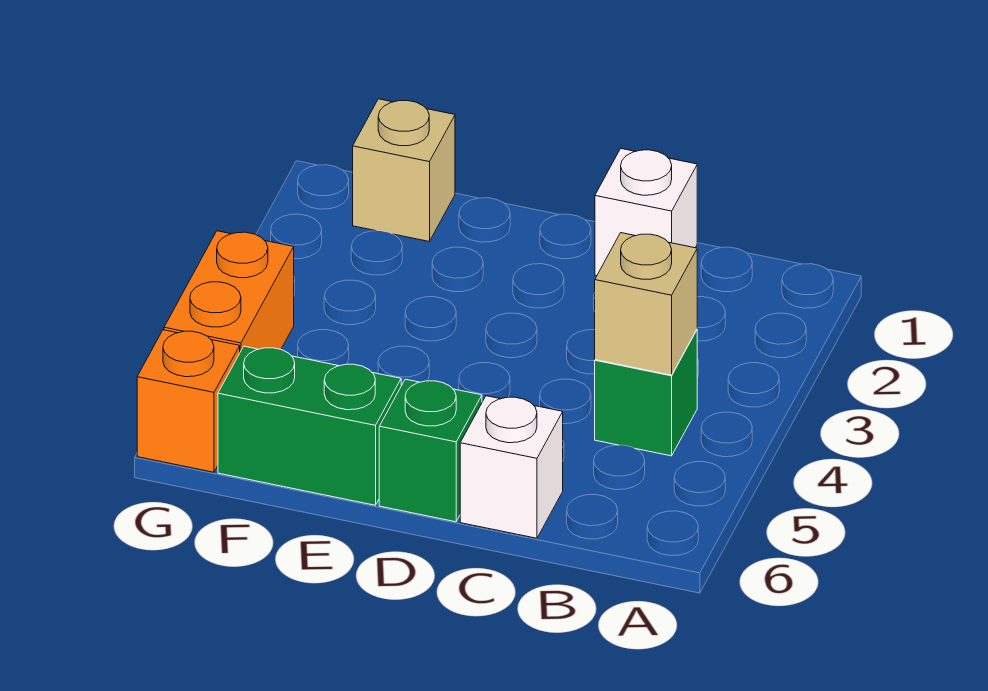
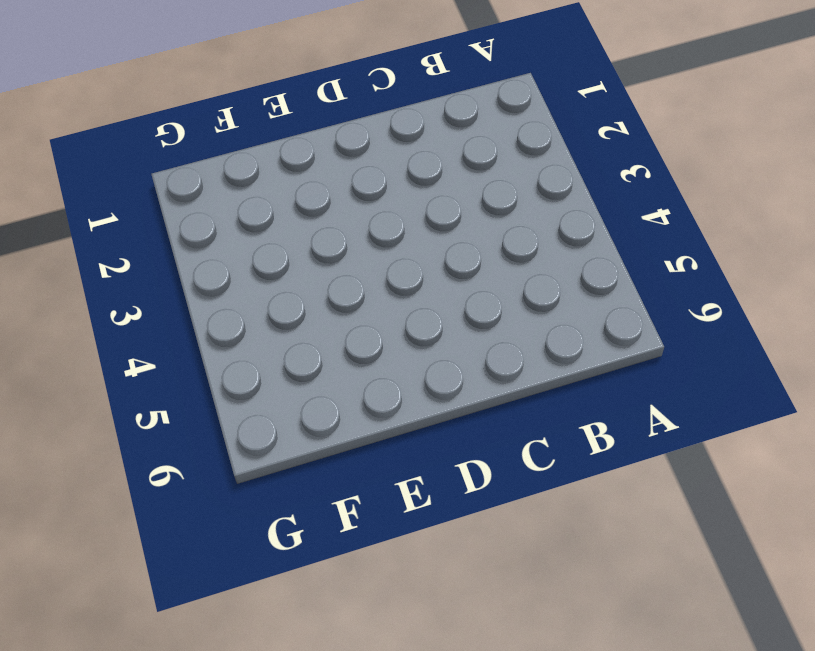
none -> green brick B4 level 1
none -> white brick C1 level 1

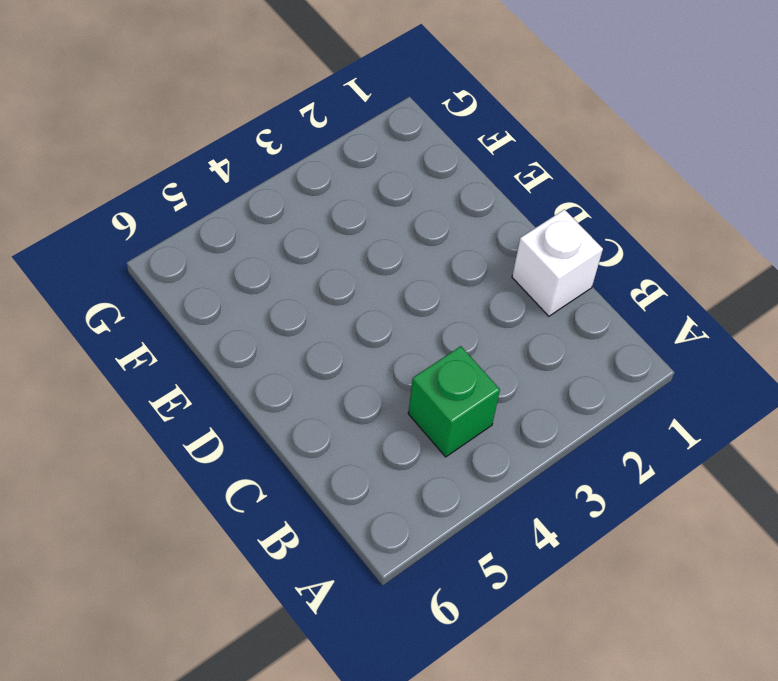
none -> white brick C6 level 1
none -> green brick D6 level 1

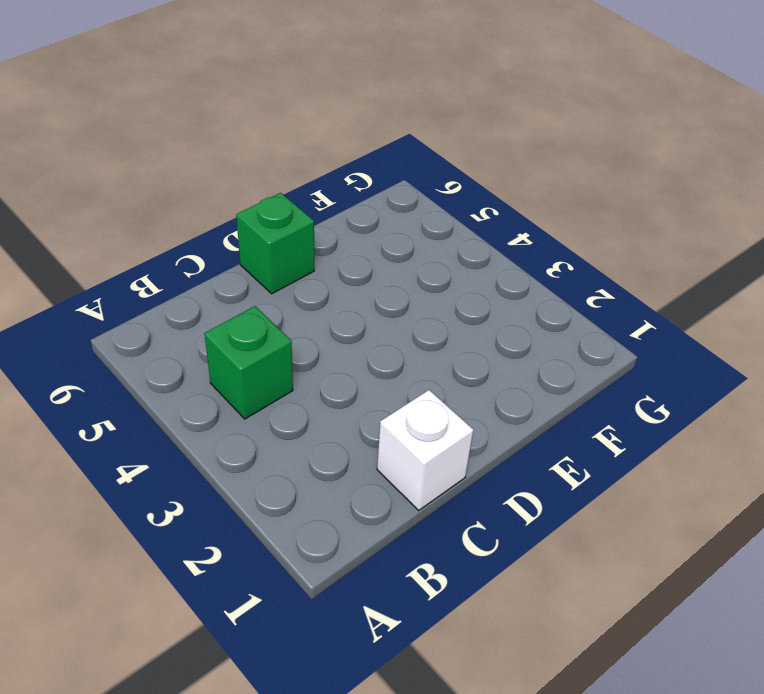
none -> white brick C6 level 1
none -> green brick E6:F6 level 1

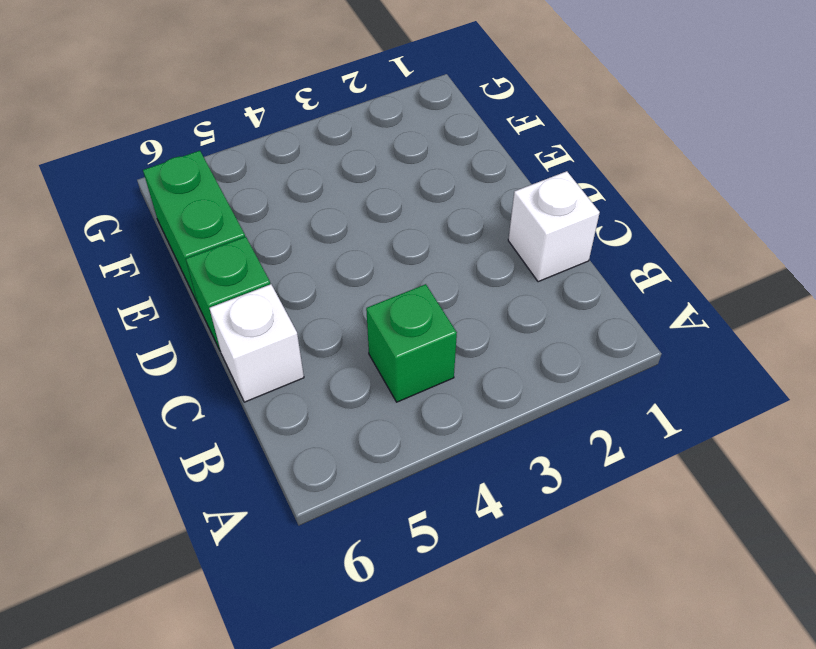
none -> tan brick F1 level 1
none -> orange brick G4:G5 level 1

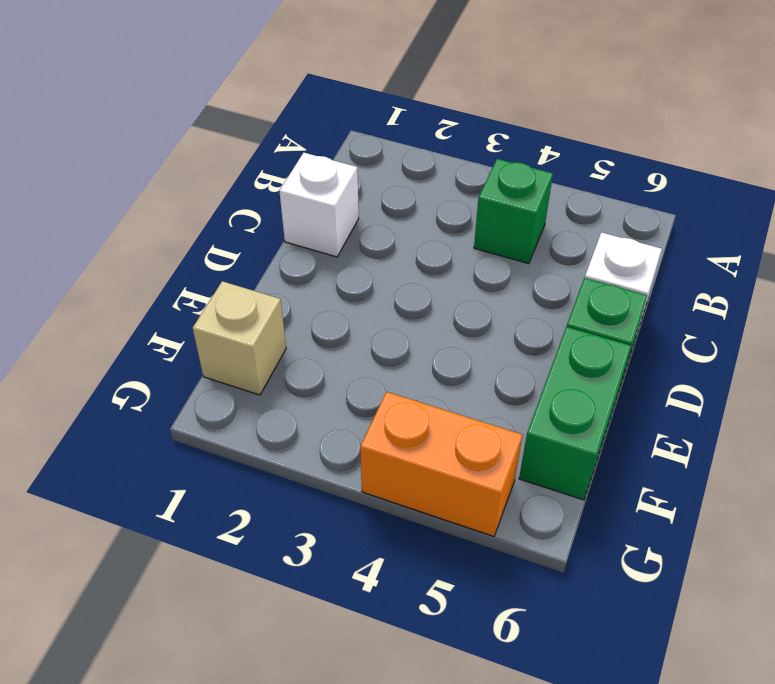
none -> orange brick G6 level 1
none -> tan brick B4 level 2

